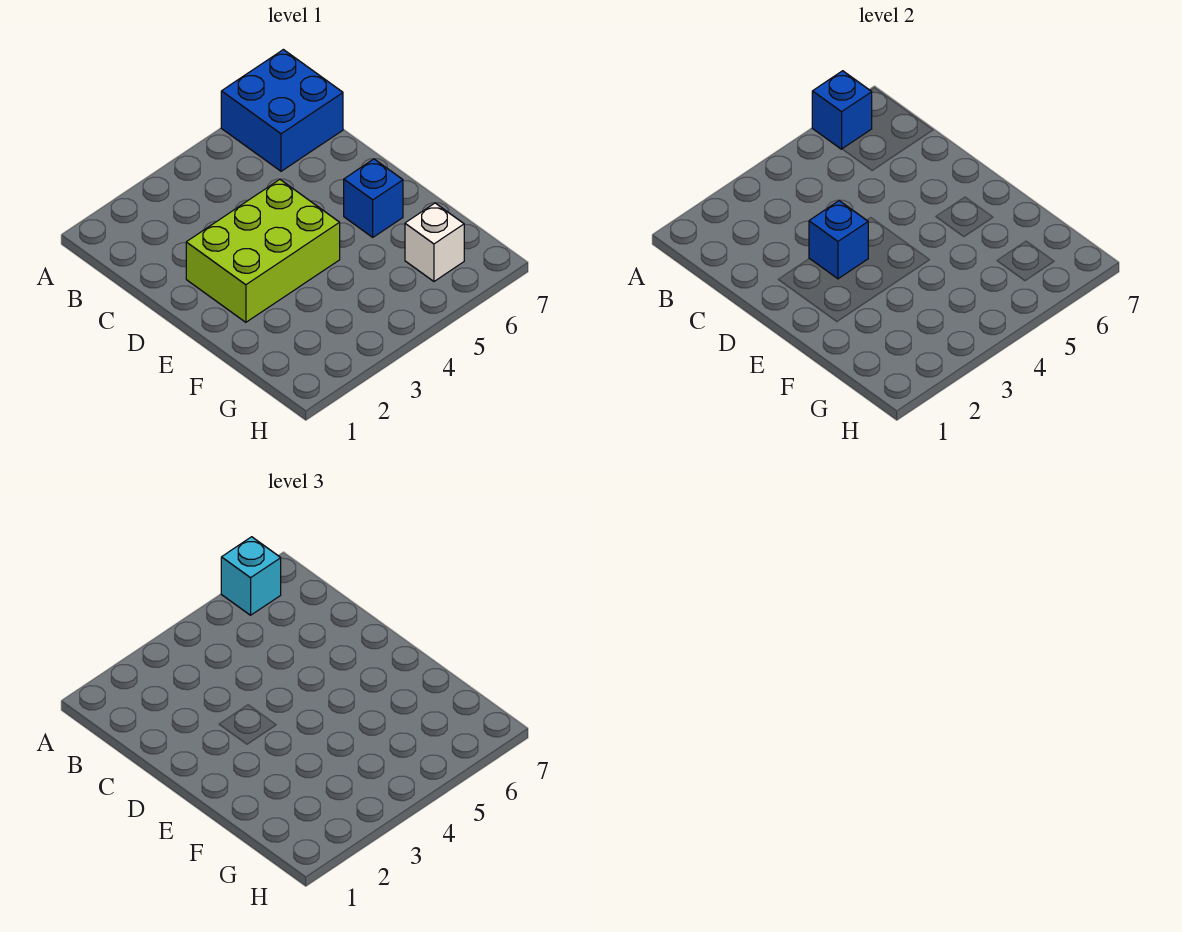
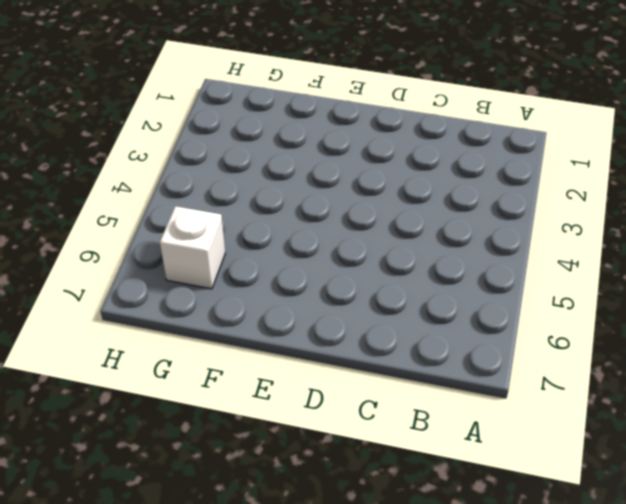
none -> blue brick A6:B7 level 1
none -> lime brick D2:E4 level 1

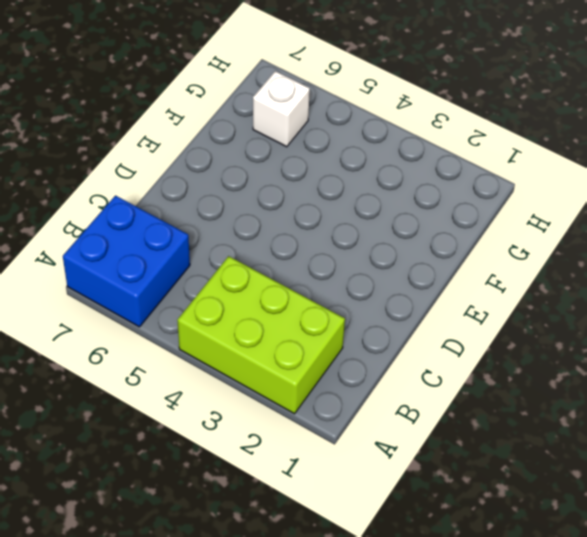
lime brick A2:B4 level 1 -> lime brick D2:E4 level 1
none -> blue brick E6 level 1
none -> blue brick A6 level 2

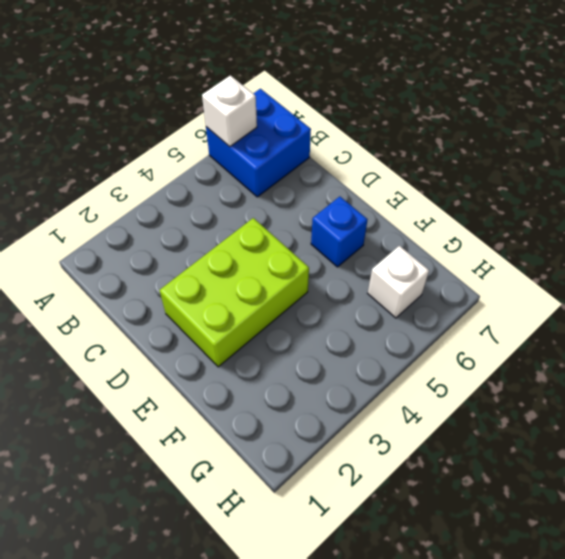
white brick A6 level 2 -> blue brick A6 level 2
none -> blue brick D3 level 2
none -> cyan brick A6 level 3

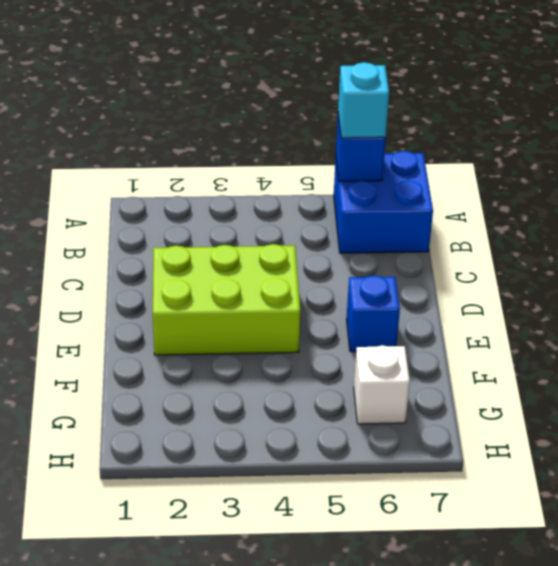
none -> blue brick D3 level 2

